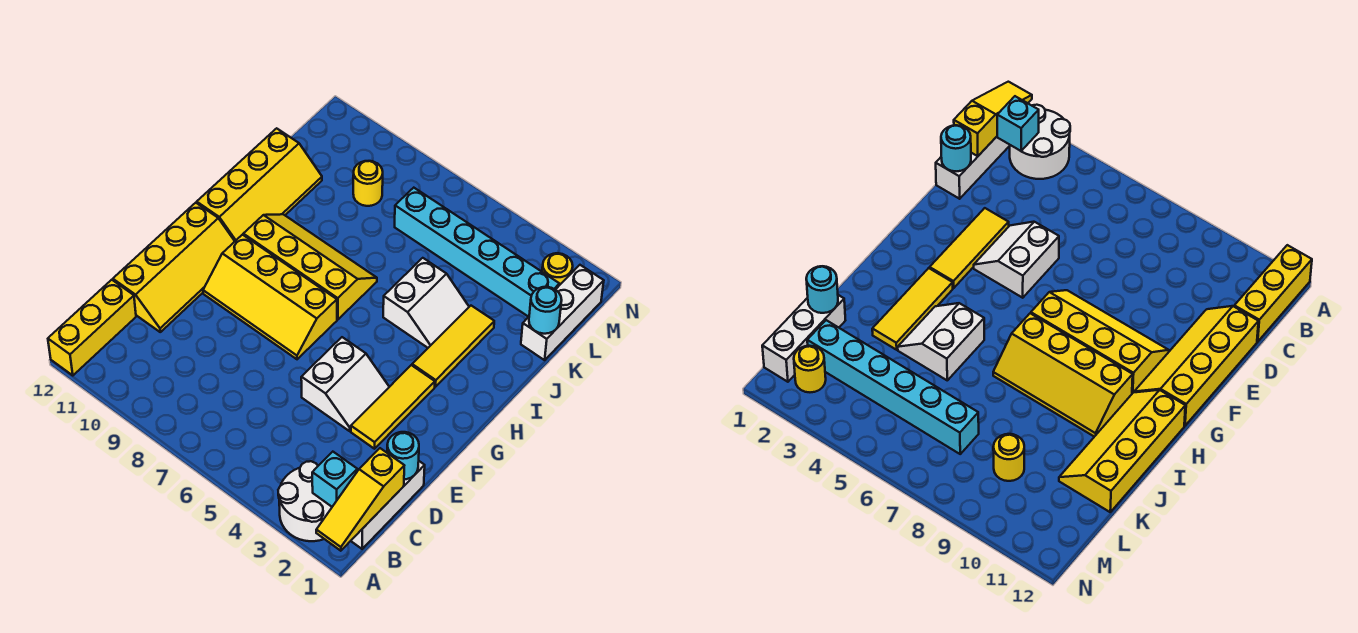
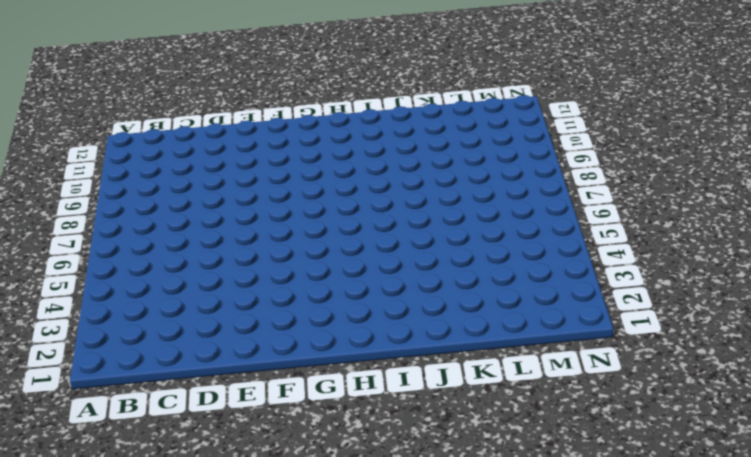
none -> white round brick A2:B3 level 1
none -> yellow brick A12:C12 level 1
none -> white brick B1:D1 level 1

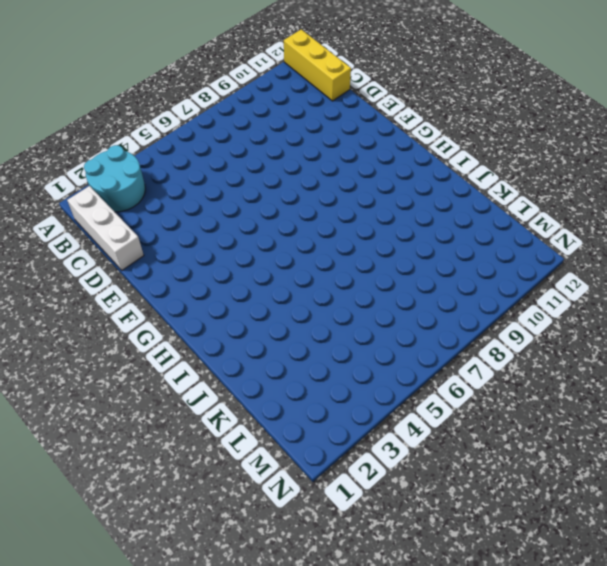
cyan round brick A2:B3 level 1 -> white round brick A2:B3 level 1
none -> yellow slope D11:G12 level 1 top 12
none -> yellow tile E3:G3 level 1
none -> white slope E4:F5 level 1 top 5

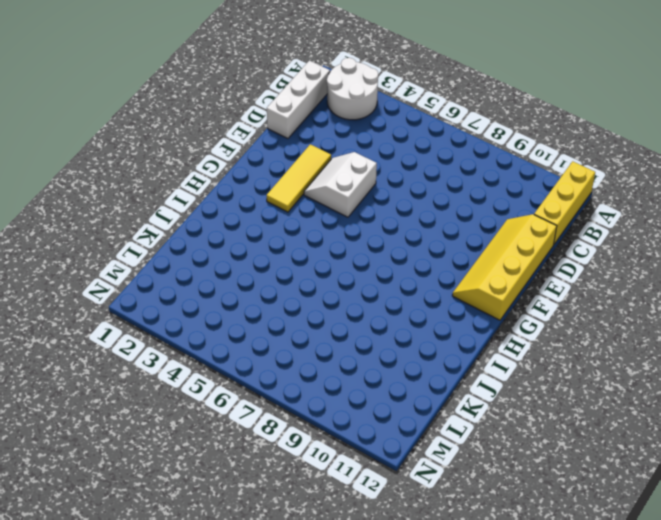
none -> yellow slope F7:G10 level 1 top G
none -> yellow tile H3:J3 level 1
none -> yellow slope H7:I10 level 1 top H

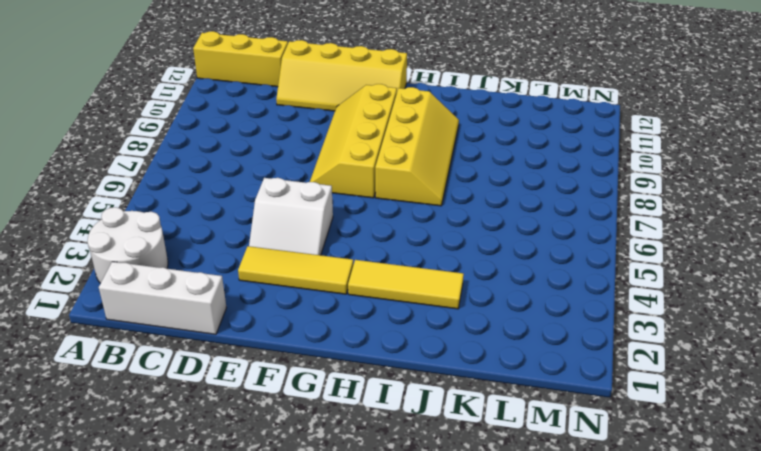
none -> yellow slope H11:K12 level 1 top 12
none -> white slope I4:J5 level 1 top 5
none -> white brick K1:M1 level 1

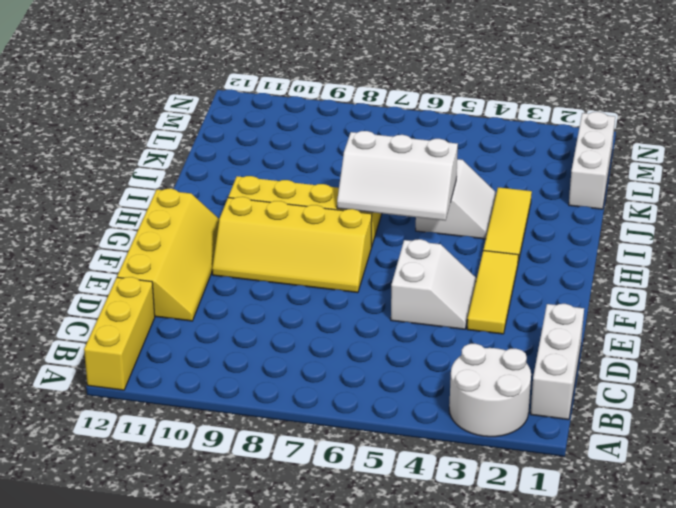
white slope H5:I7 level 2 top I -> none
none -> yellow slope H11:K12 level 1 top 12
none -> cyan brick L2:L7 level 1
none -> yellow round brick L9 level 1

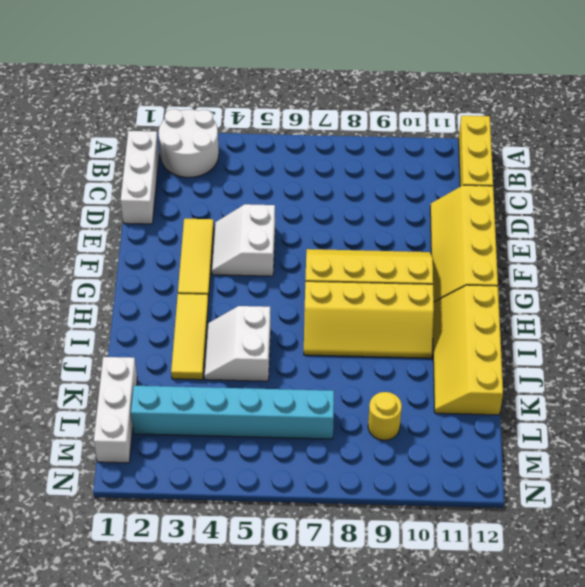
none -> yellow round brick M2 level 1
none -> yellow slope A1:C1 level 2 top C
none -> cyan brick B2 level 2

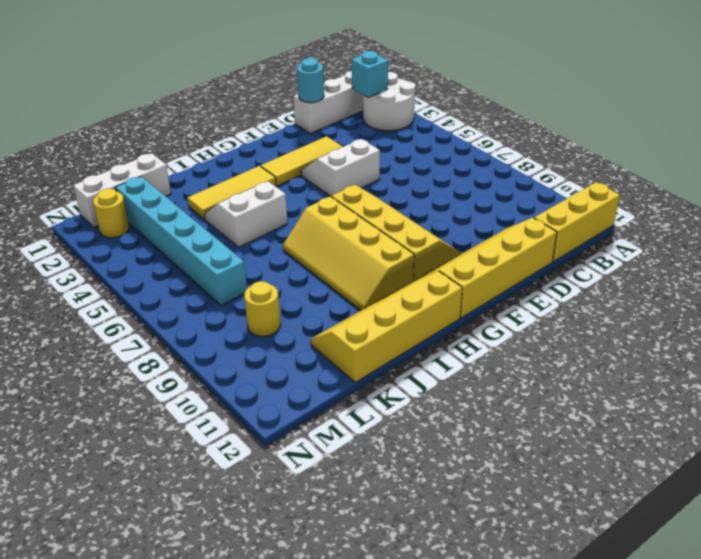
none -> yellow slope A1:C1 level 2 top C
none -> cyan round brick K1 level 2

